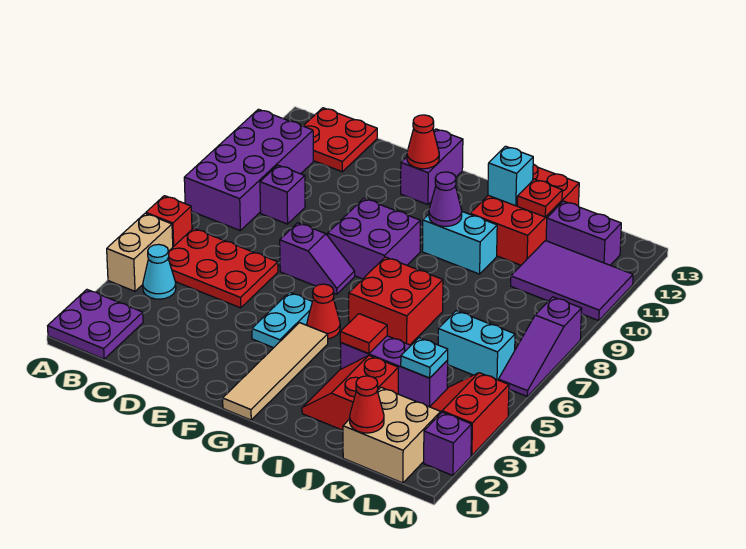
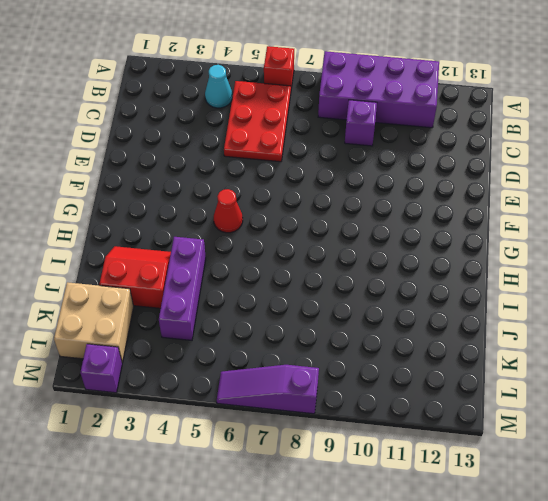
none -> purple plate A1:B2 level 1
none -> tan brick A4:A5 level 1
none -> red plate B12:C13 level 1
none -> purple slope E7:F7 level 1 top E

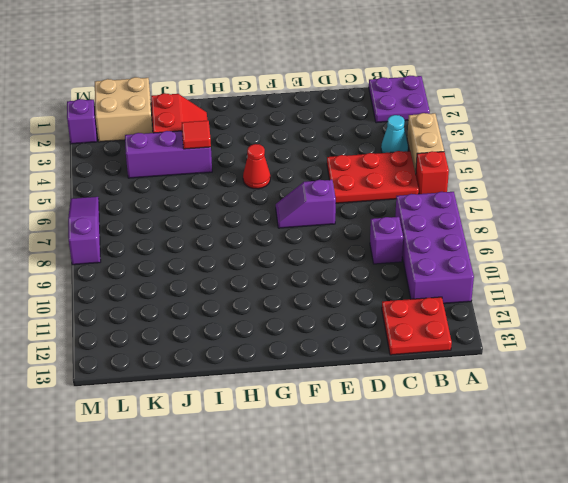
none -> cyan plate F4:F5 level 1
none -> purple brick F8:G9 level 1
none -> purple brick F12:F13 level 1
none -> tan tile G1:G4 level 1

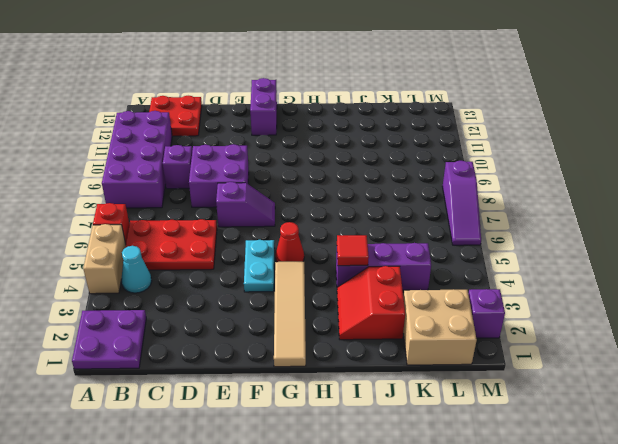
purple brick D8:E9 level 1 -> purple brick F8:G9 level 1
none -> red brick H6:I7 level 1
none -> cyan brick H10:I10 level 1
none -> red brick I11:J13 level 1
none -> cyan brick K6:L6 level 1

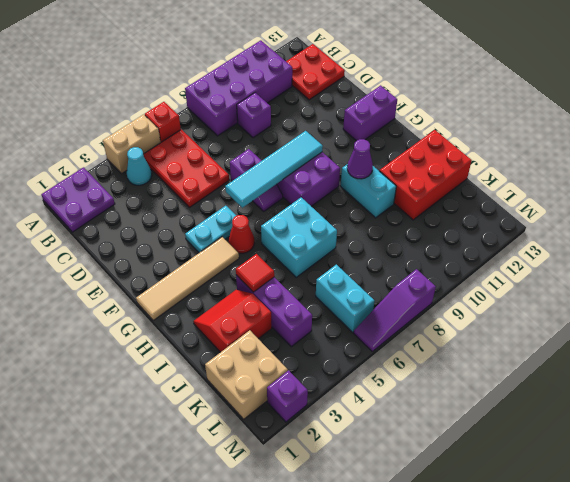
cyan tile F6:F9 level 2 -> none
cyan brick H6:I7 level 1 -> red brick H6:I7 level 1
none -> purple tile K10:M11 level 1
none -> purple brick K12:L12 level 1
none -> red slope L3:M4 level 1 top M
none -> red cone F12 level 2

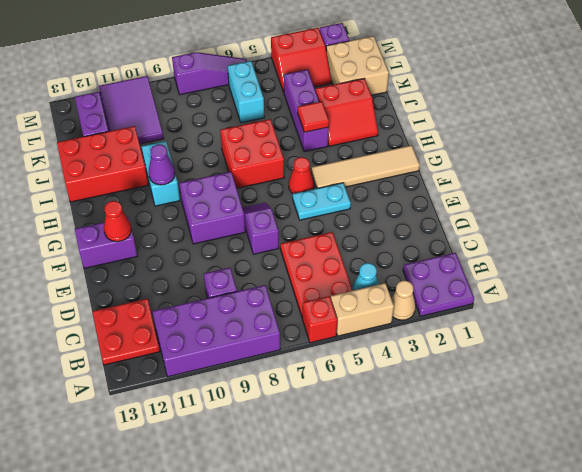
tan cone A3 level 1 -> none
none -> cyan brick I12 level 2
none -> red plate J12 level 2
none -> red cone K1 level 2
none -> cyan plate K4 level 2

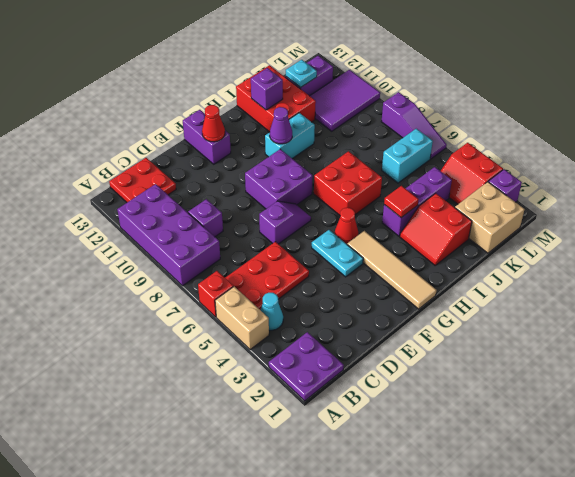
purple brick I12 level 2 -> cyan brick I12 level 2
cyan plate K12 level 2 -> cyan plate K4 level 2
none -> red plate J12 level 2
none -> red cone K1 level 2

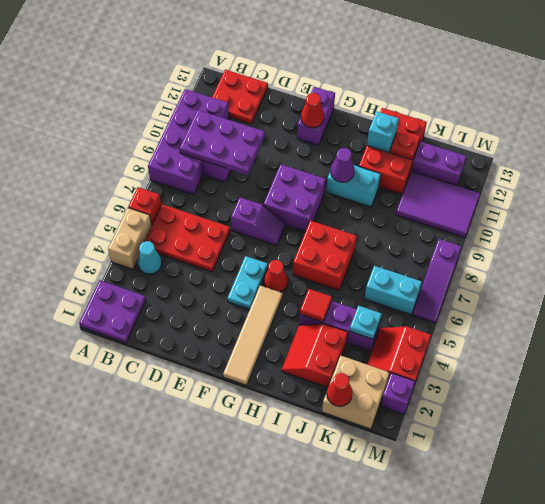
purple plate B9:D10 level 2 -> none

